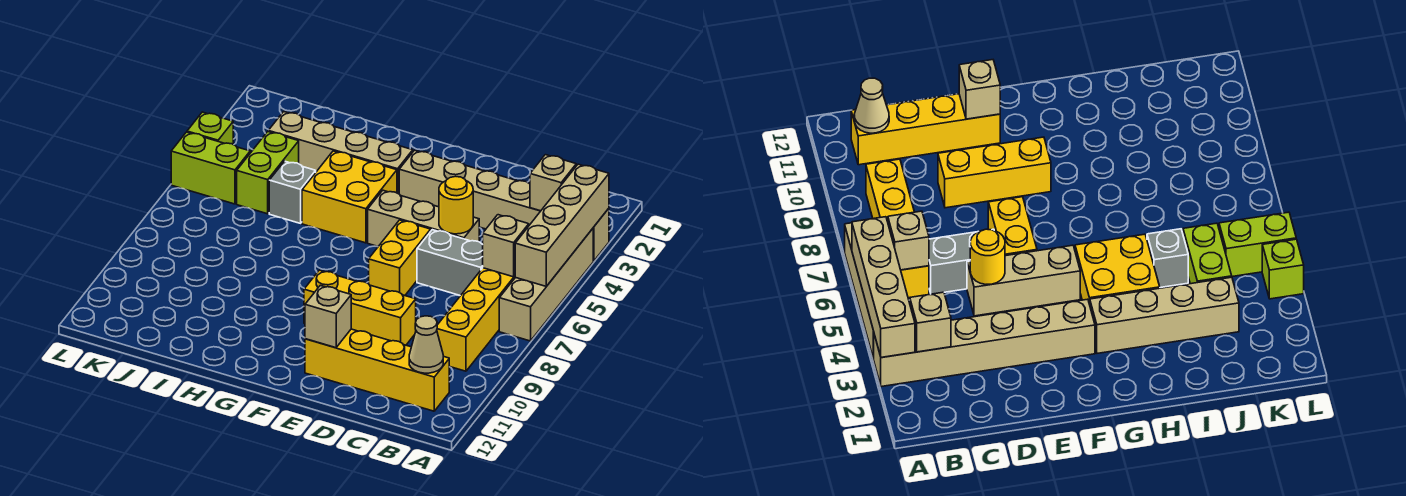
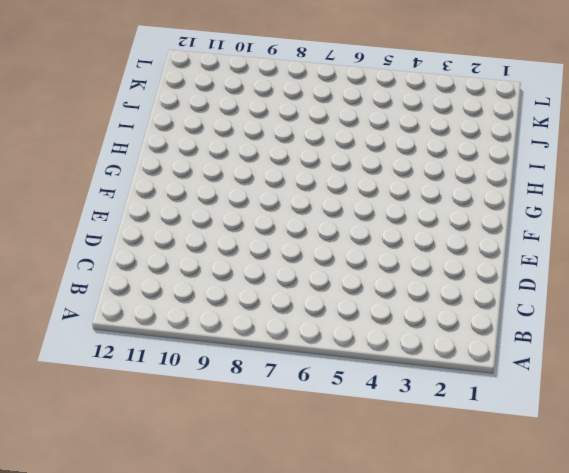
none -> tan brick A3:F3 level 1
none -> tan brick A4:A7 level 1
none -> yellow brick B6:B9 level 1

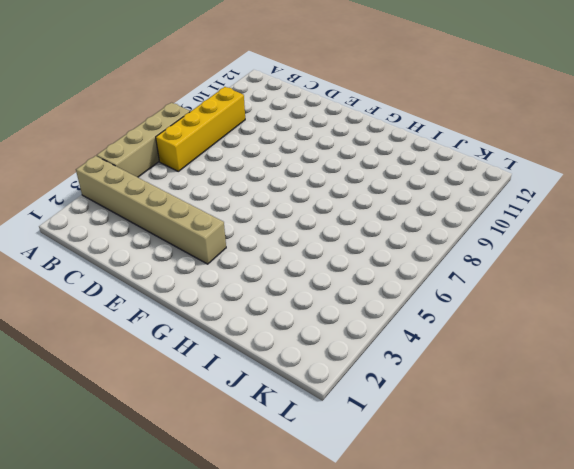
none -> yellow brick B11:E11 level 1
none -> grey brick C6:D6 level 1
none -> tan brick D5:F5 level 1

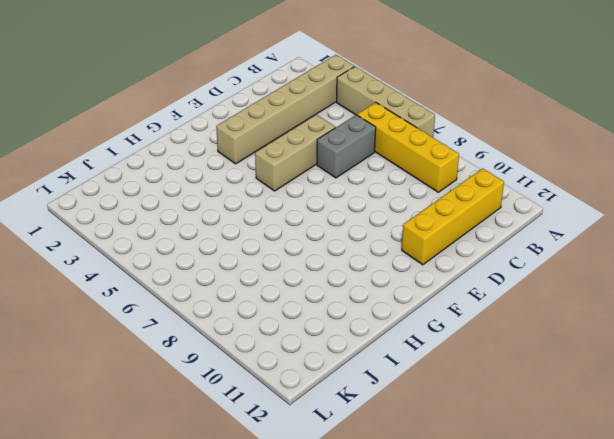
none -> yellow brick D9:F9 level 1
none -> yellow brick E6:E7 level 1
none -> tan brick G3:J3 level 1

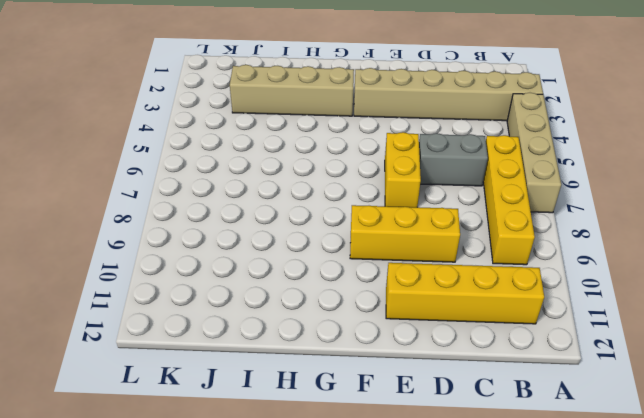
none -> tan brick D5:F5 level 1
none -> yellow brick G4:H5 level 1
none -> grey brick I5 level 1

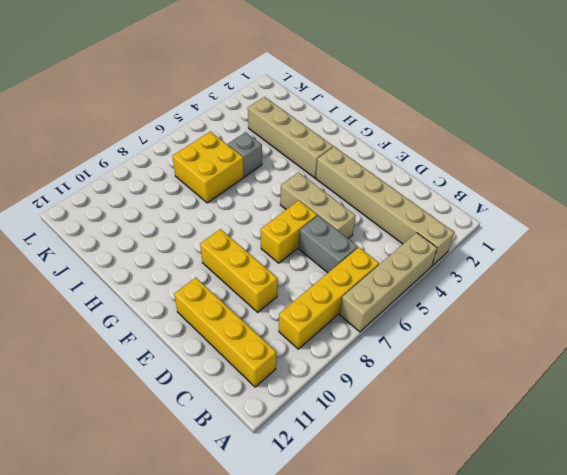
yellow brick I6:J7 level 1 -> yellow brick G4:H5 level 1
none -> lime brick J4:J5 level 1
none -> lime brick K5:L5 level 1
none -> lime brick L4 level 1

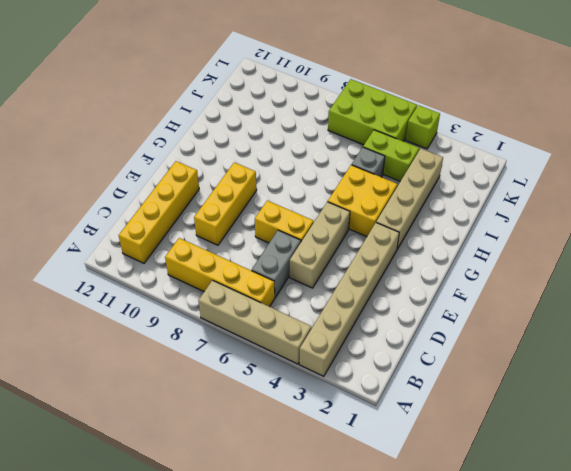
lime brick K5:L7 level 1 -> lime brick K5:L5 level 1
none -> tan brick A3:A6 level 2
none -> tan brick B3 level 2
none -> tan brick B6 level 2

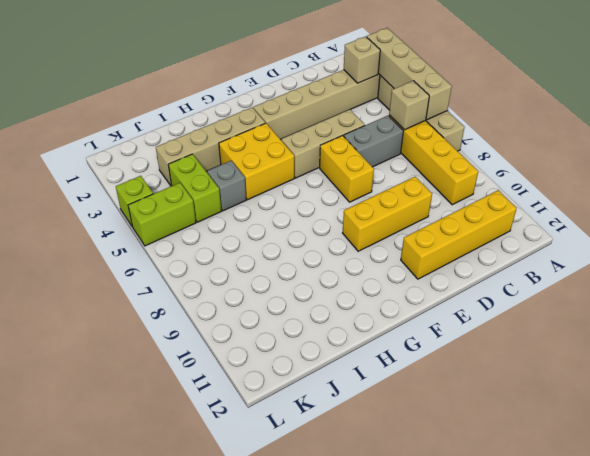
none -> tan cone B11 level 2
none -> yellow round brick D5 level 2
none -> tan brick E11 level 2

